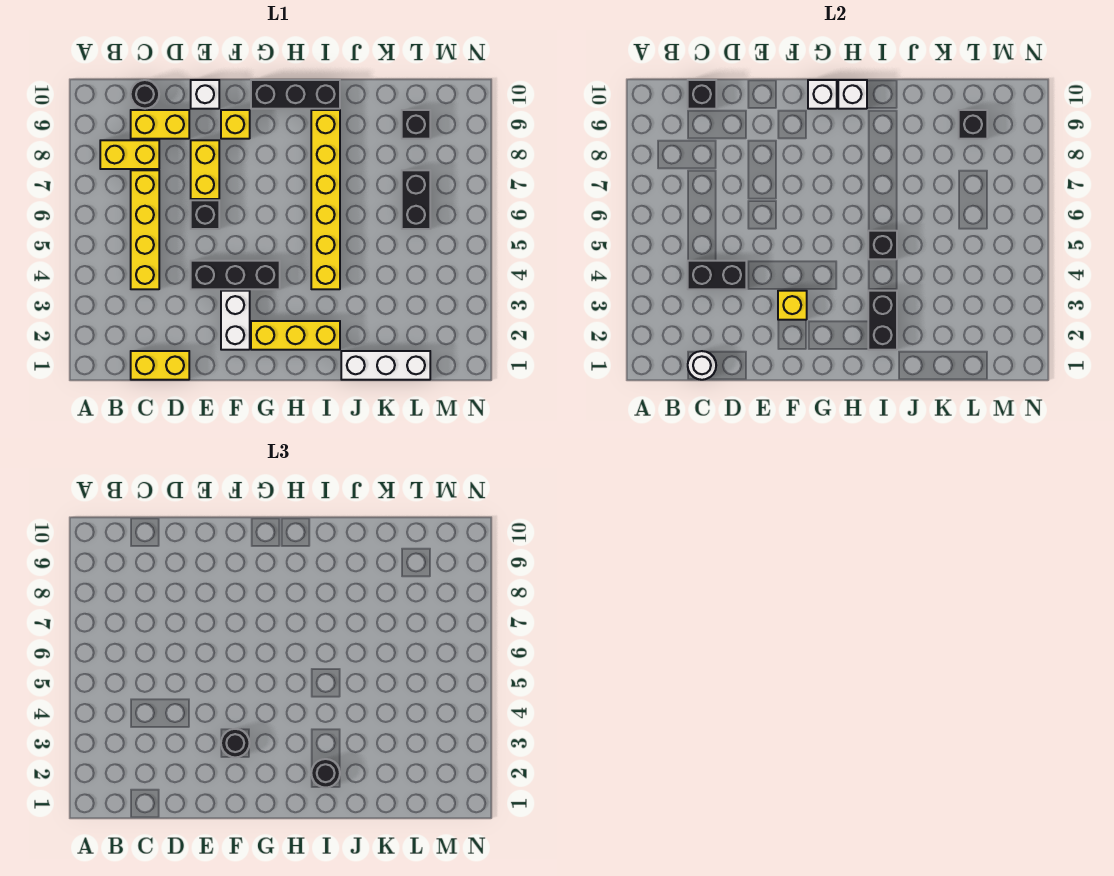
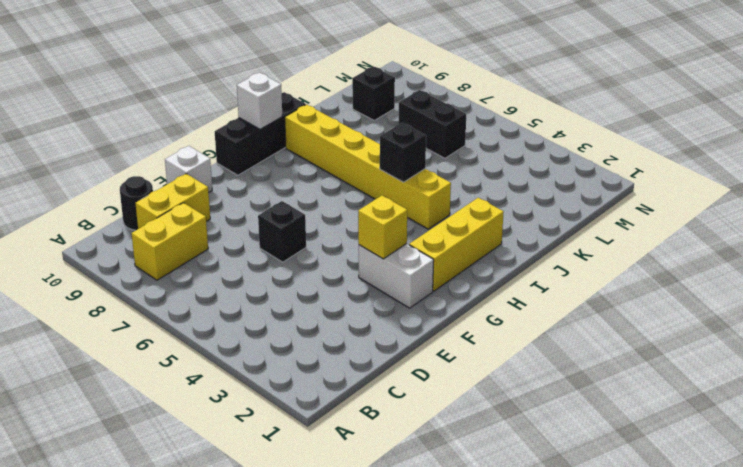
none -> yellow brick C1:D1 level 1
none -> yellow brick C4:C7 level 1
none -> black brick E4:G4 level 1

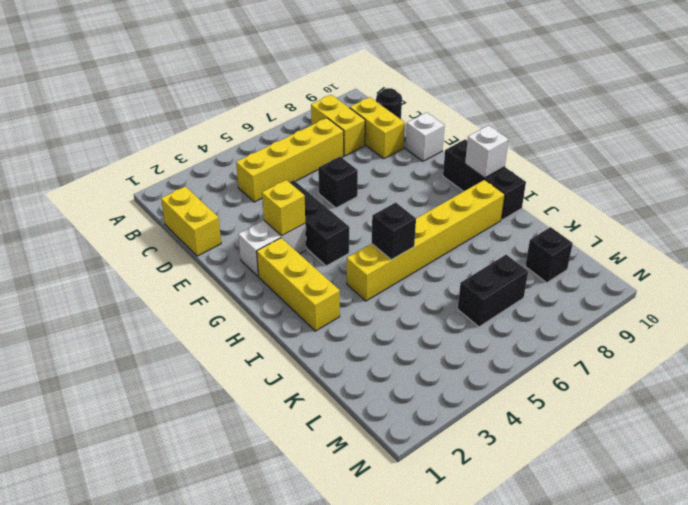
none -> yellow brick E7:E8 level 1
none -> yellow brick F9 level 1
none -> white brick J1:L1 level 1

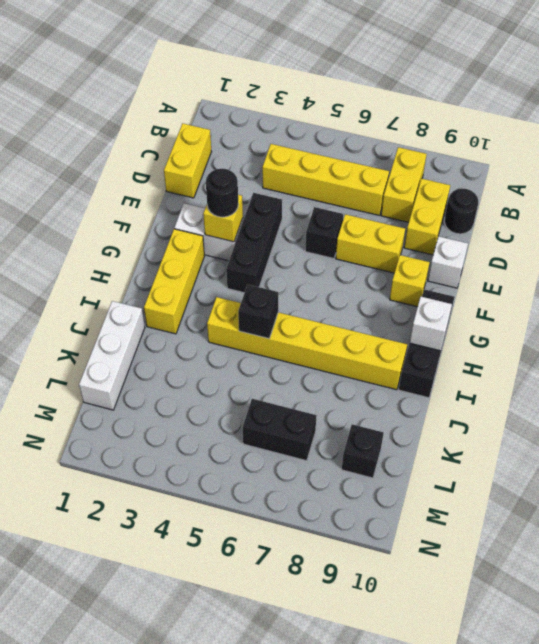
none -> white round brick C1 level 2
none -> black brick C4:D4 level 2
none -> black brick C10 level 2

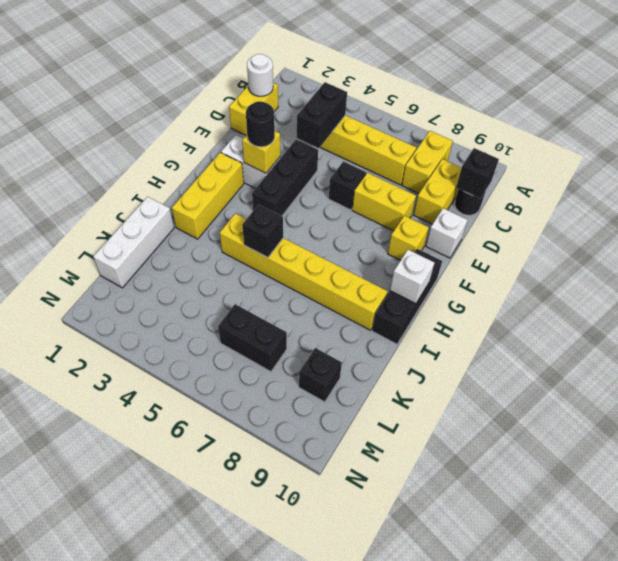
none -> white brick G10 level 2
none -> black brick I2:I3 level 2
none -> black brick L9 level 2

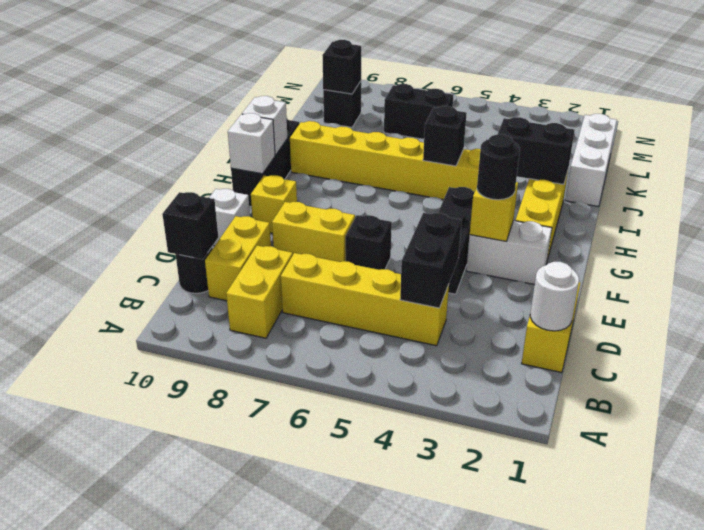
none -> black round brick I2 level 3

